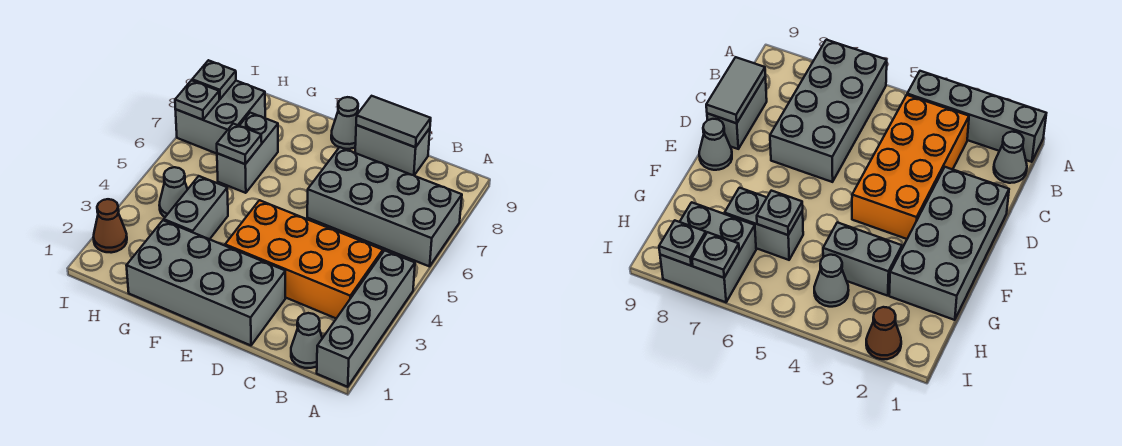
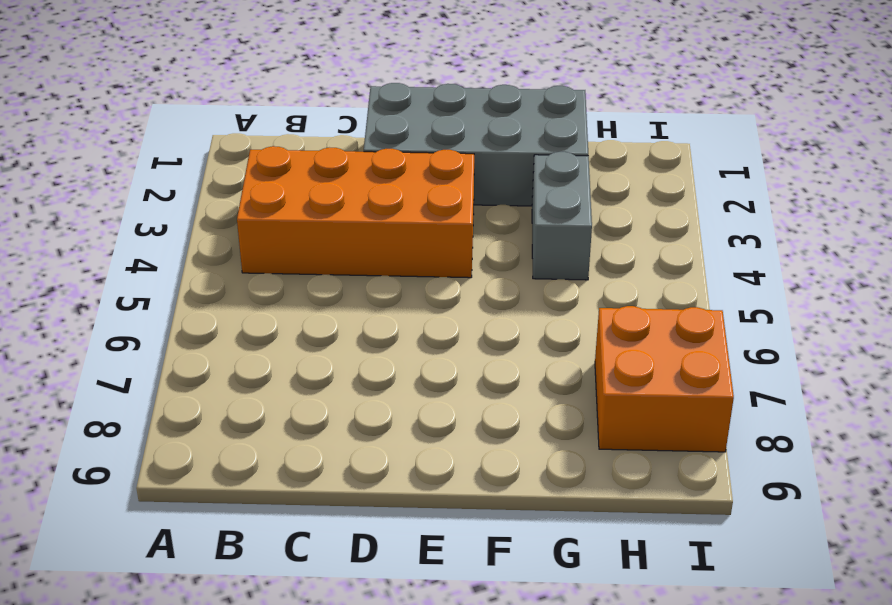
orange brick H7:I8 level 1 -> grey brick H7:I8 level 1
none -> grey brick A1:A4 level 1
none -> grey brick A6:D7 level 1
none -> grey cone B1 level 1

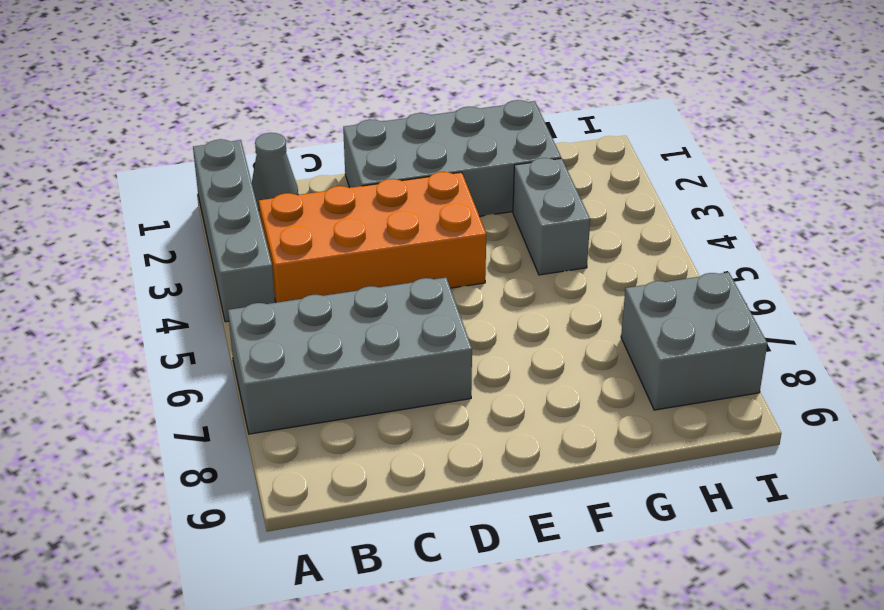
none -> grey brick C9:D9 level 1
none -> grey cone E9 level 1
none -> grey brick G6:G7 level 1

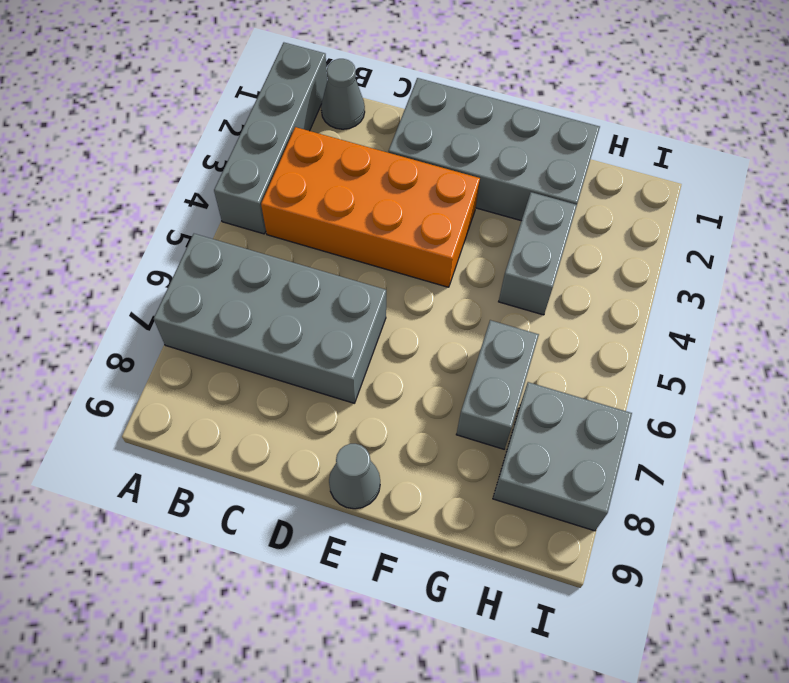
none -> grey brick C9:D9 level 1
none -> grey cone H4 level 1
none -> brown cone I2 level 1

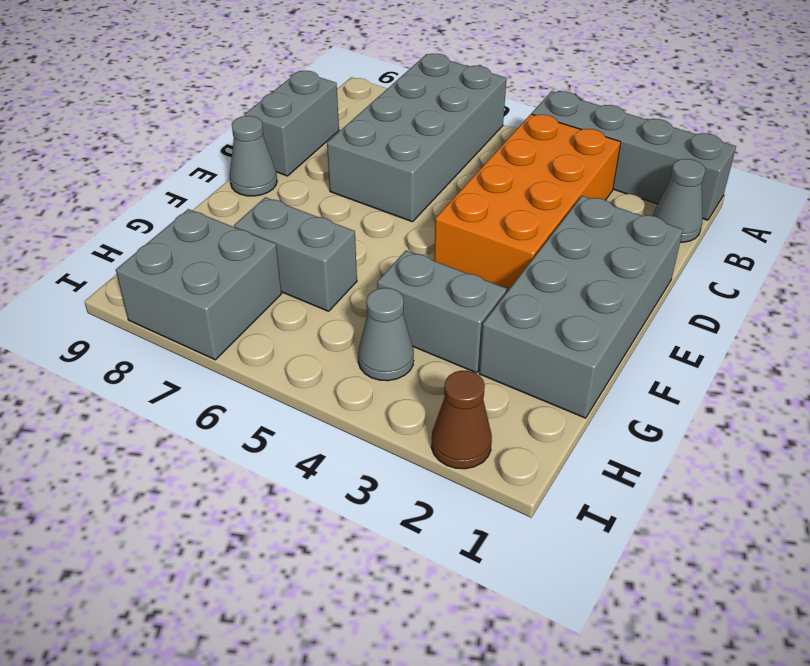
none -> grey tile C9:D9 level 2
none -> grey plate G6 level 2
none -> grey plate I7 level 2

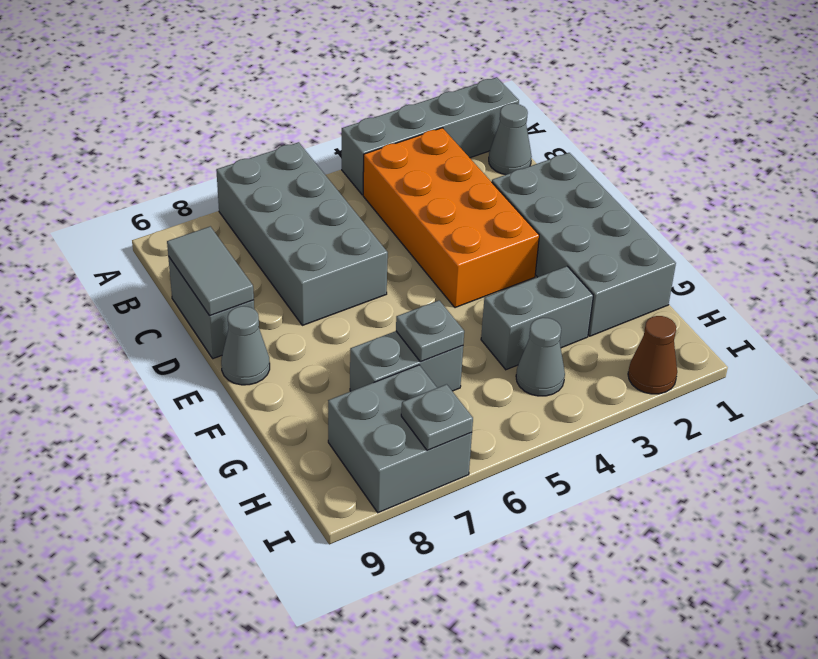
none -> grey plate I8 level 2

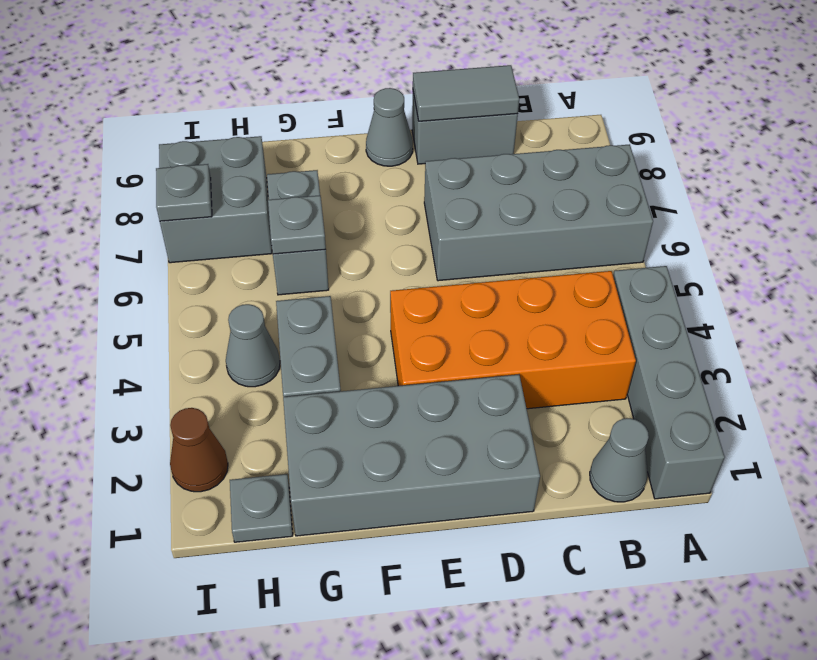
grey plate H1 level 1 -> grey plate I8 level 2

